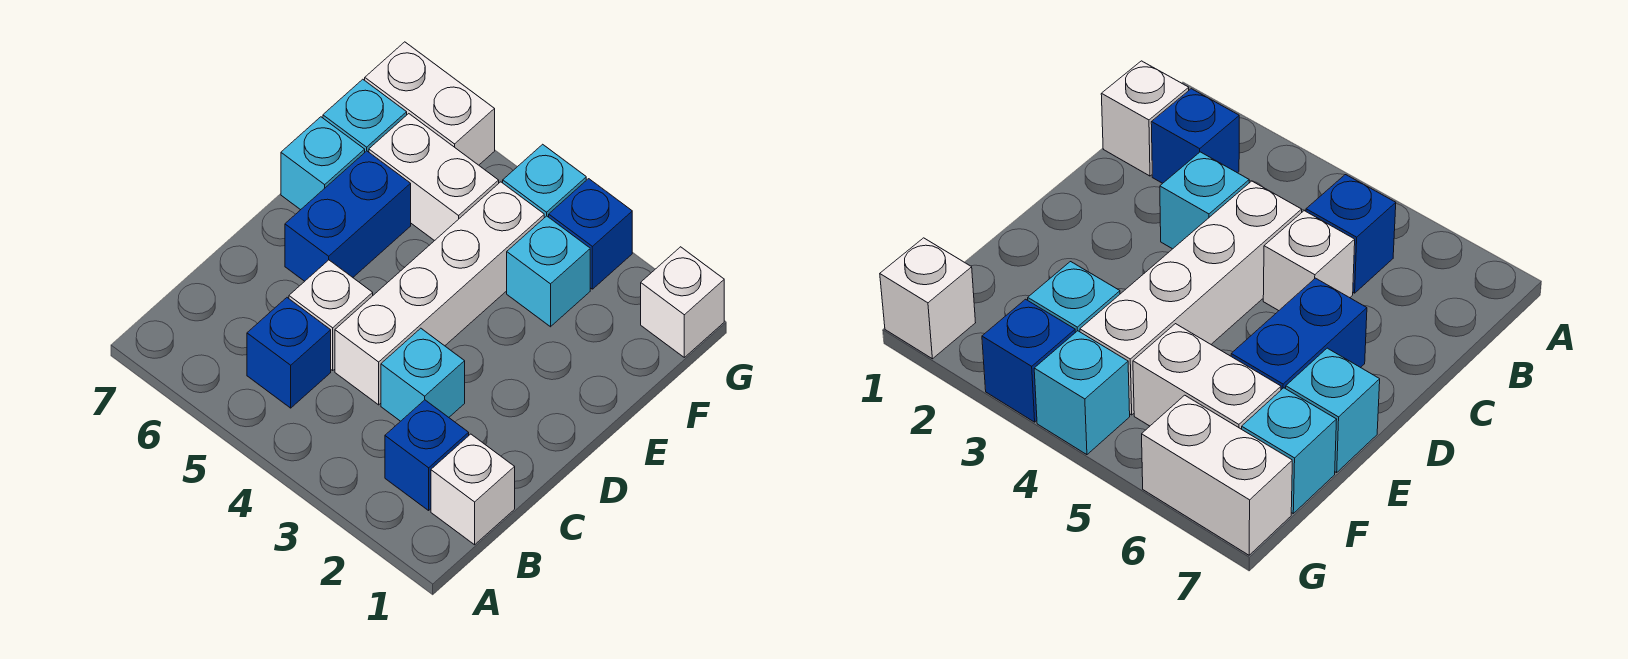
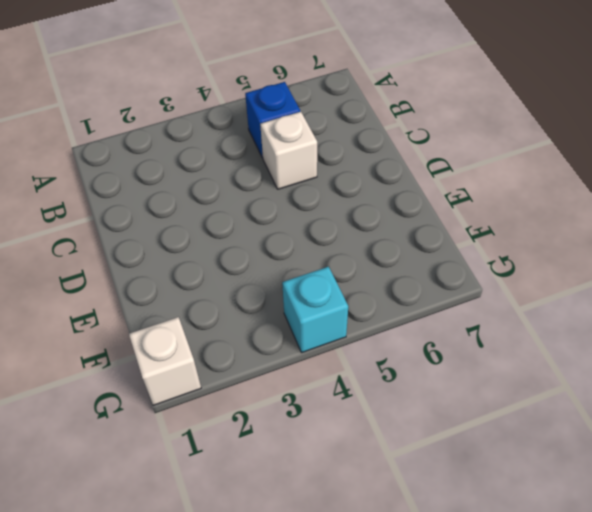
none -> white brick B1 level 1
none -> blue brick B2 level 1
none -> cyan brick C3 level 1

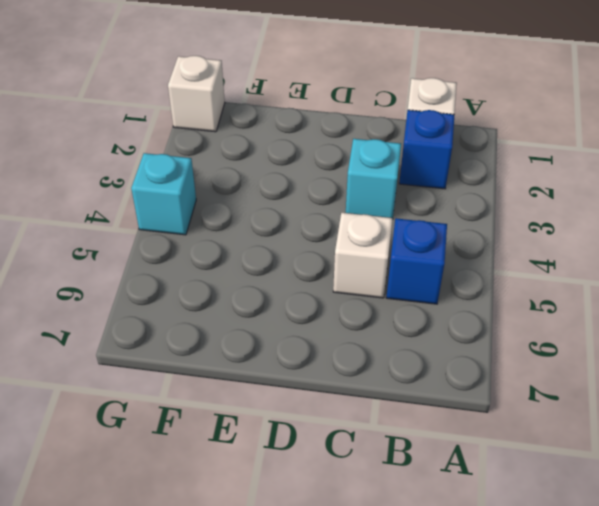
none -> white brick C4:F4 level 1
none -> blue brick D6:E6 level 1
none -> cyan brick E7 level 1

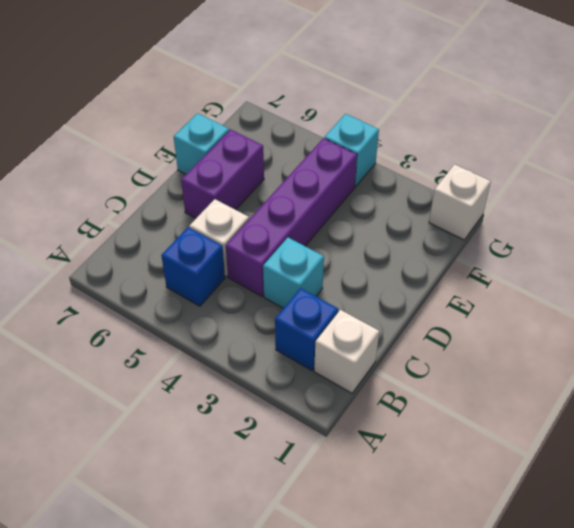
purple brick C4:F4 level 1 -> white brick C4:F4 level 1
purple brick D6:E6 level 1 -> blue brick D6:E6 level 1
none -> cyan brick F3 level 1
none -> white brick F5:F6 level 1
none -> cyan brick F7 level 1

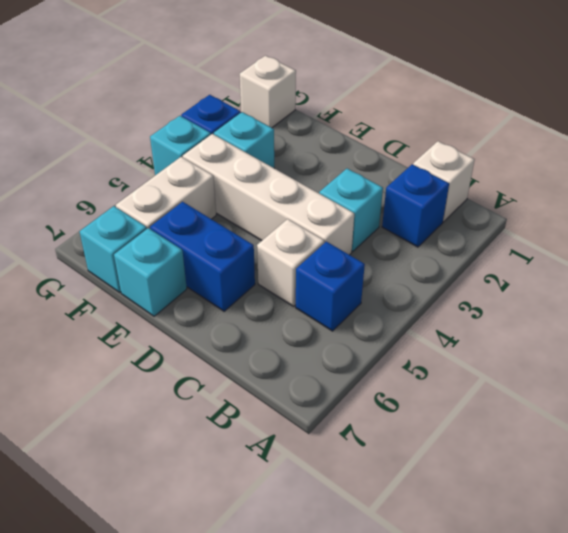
none -> white brick G6:G7 level 1

